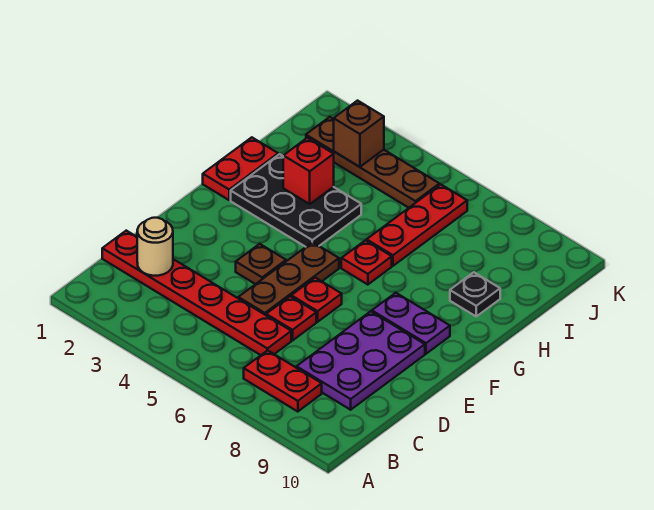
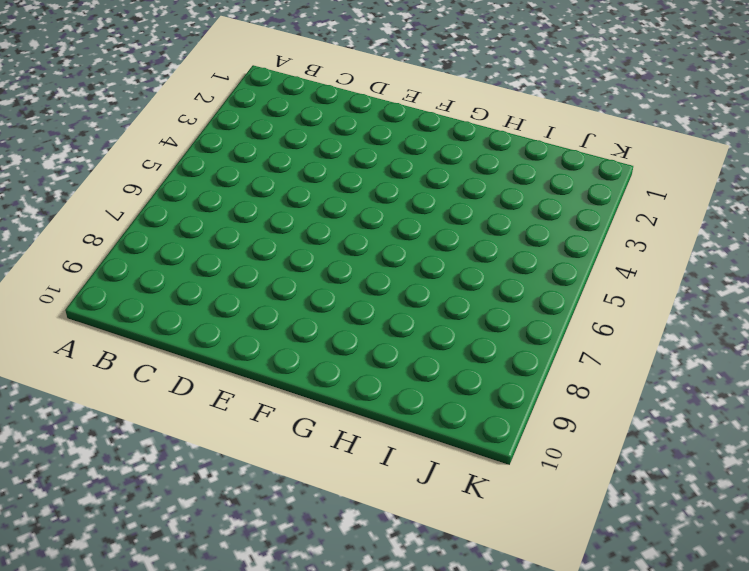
none -> red plate B7:B8 level 1
none -> red plate C1:C6 level 1
none -> purple plate C8:E9 level 1

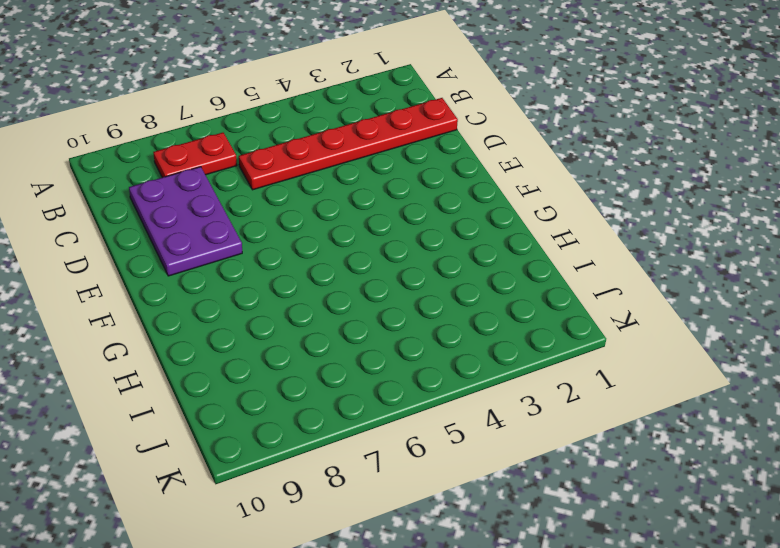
none -> brown plate D5:F5 level 1
none -> red plate D6 level 1
none -> brown plate E4 level 1

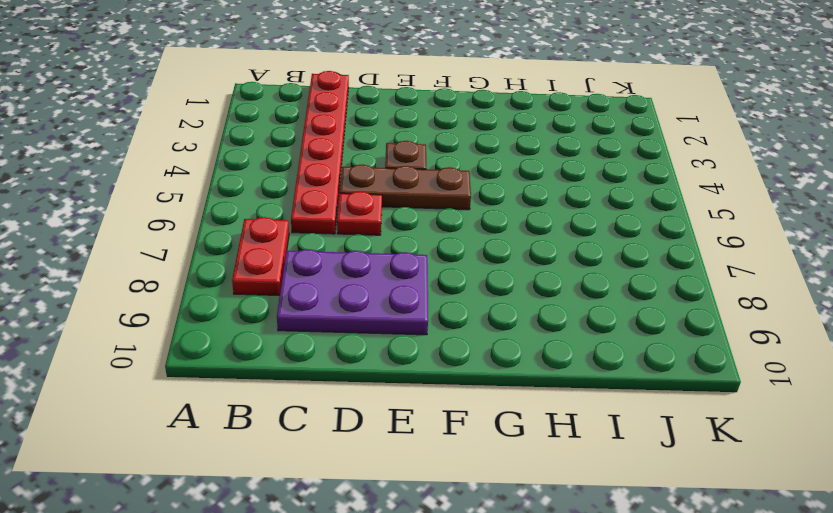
none -> red plate E6 level 1
none -> purple plate F8:F9 level 1
none -> red plate G1:H1 level 1

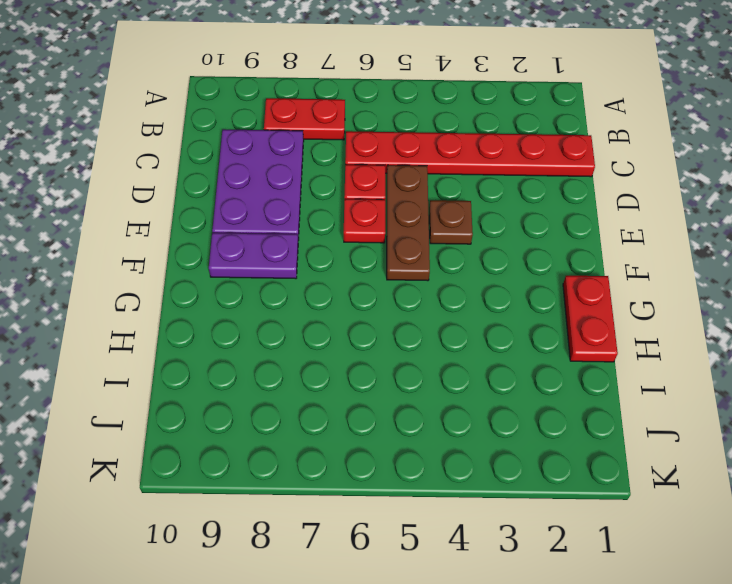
none -> black plate G2:H4 level 1
none -> red plate G6 level 1
none -> red plate H6:J6 level 1

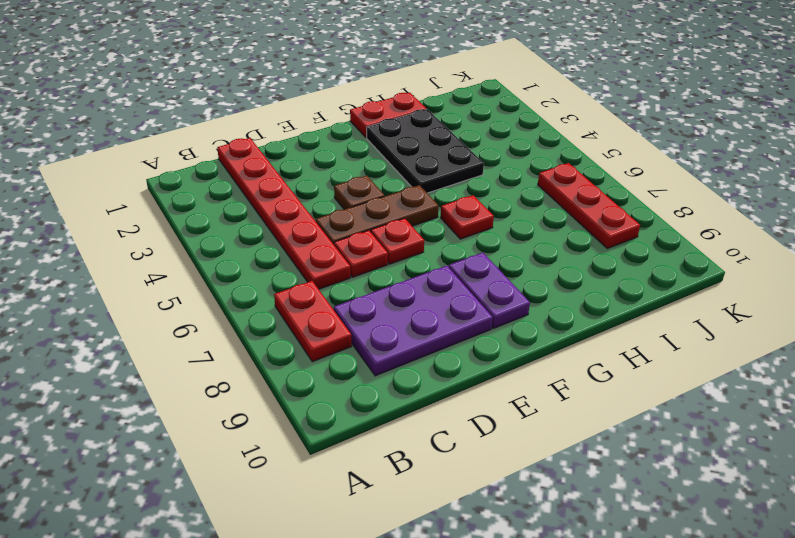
red plate J6:J8 level 1 -> red plate H6:J6 level 1
none -> black plate H9 level 1
none -> brown plate J2:J5 level 1
none -> tan round brick C2 level 2

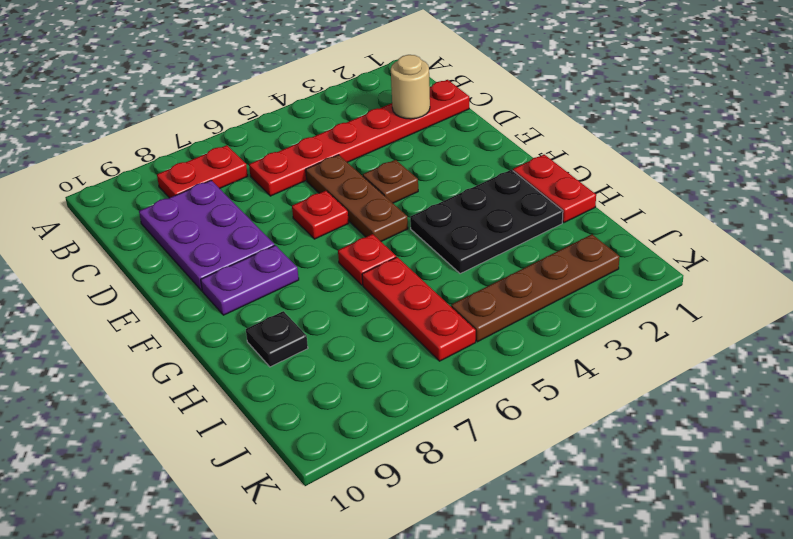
none -> red plate D6 level 1
none -> red brick H3 level 2
none -> brown brick J3 level 2

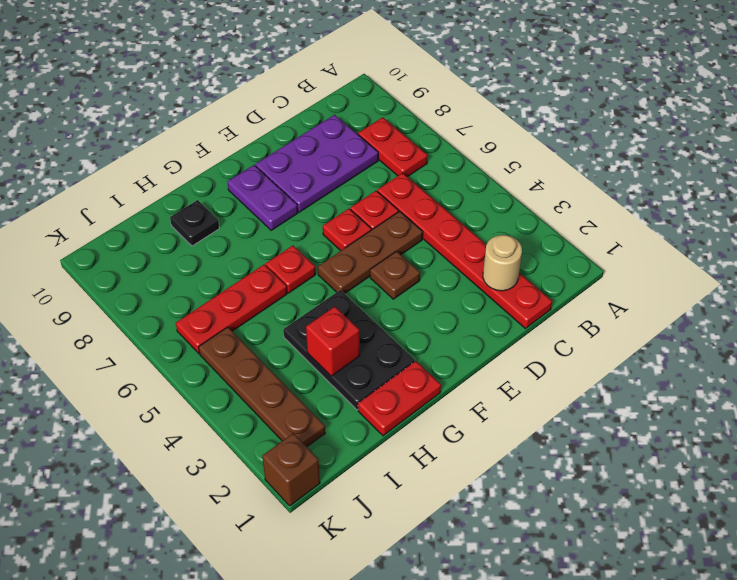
brown brick K1 level 1 -> brown brick J3 level 2

